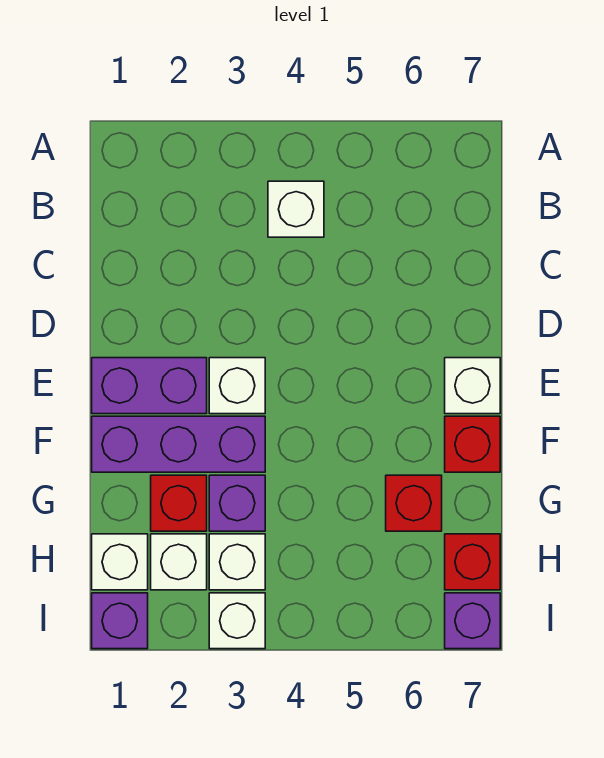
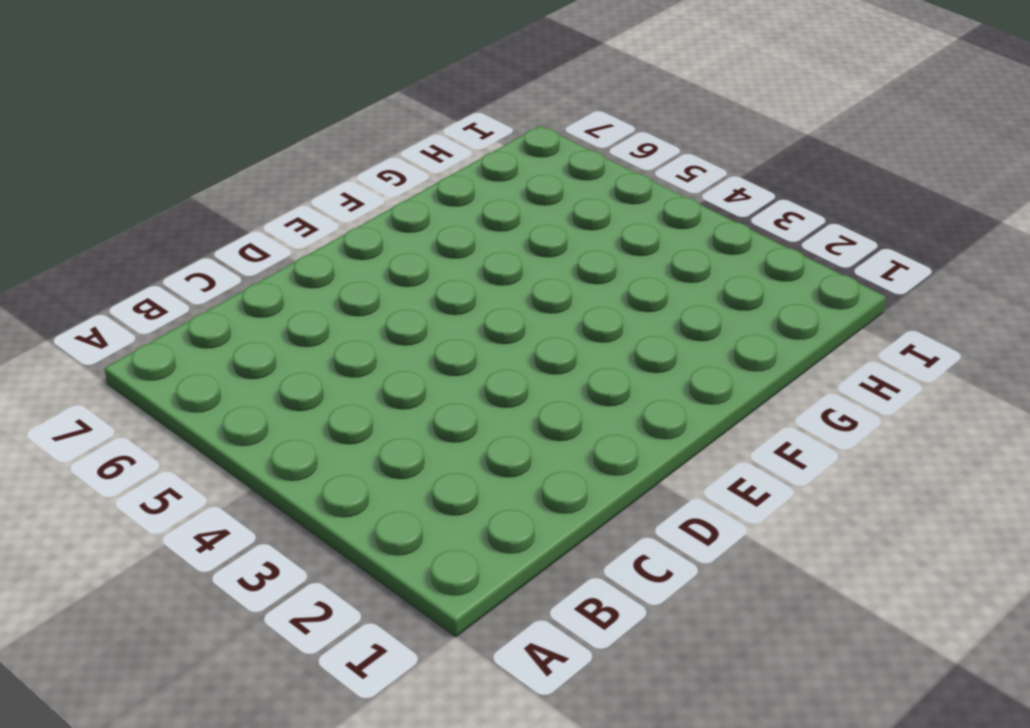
none -> white brick B4 level 1
none -> purple brick E1:E2 level 1
none -> white brick E3 level 1

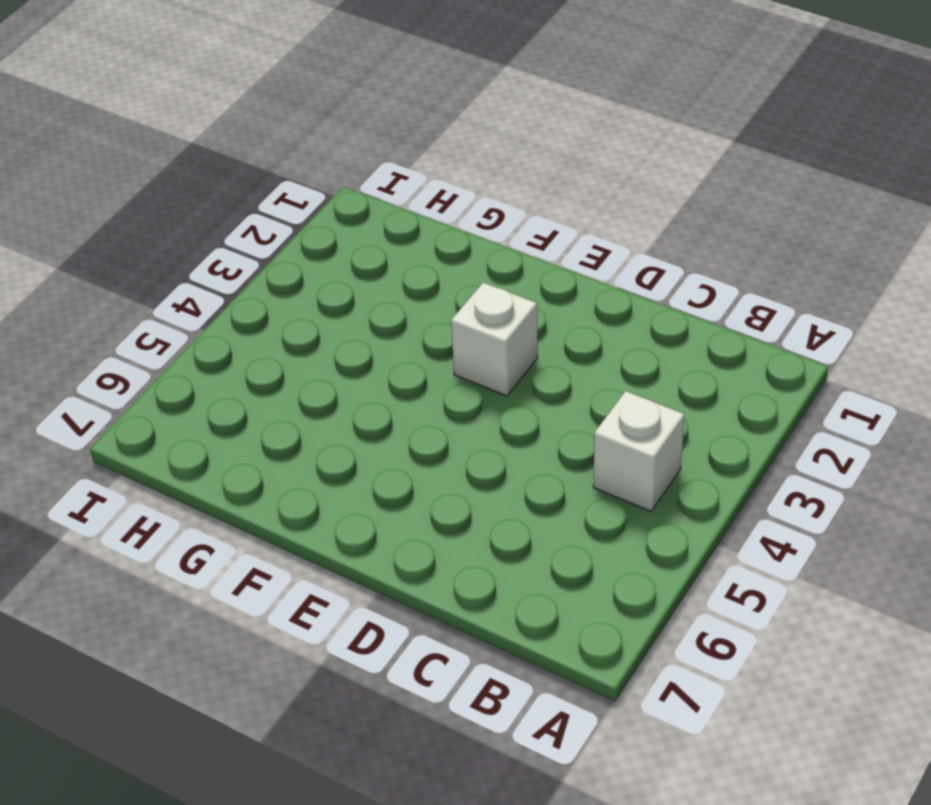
none -> purple brick E1:E2 level 1
none -> white brick E7 level 1
none -> purple brick F1:F3 level 1

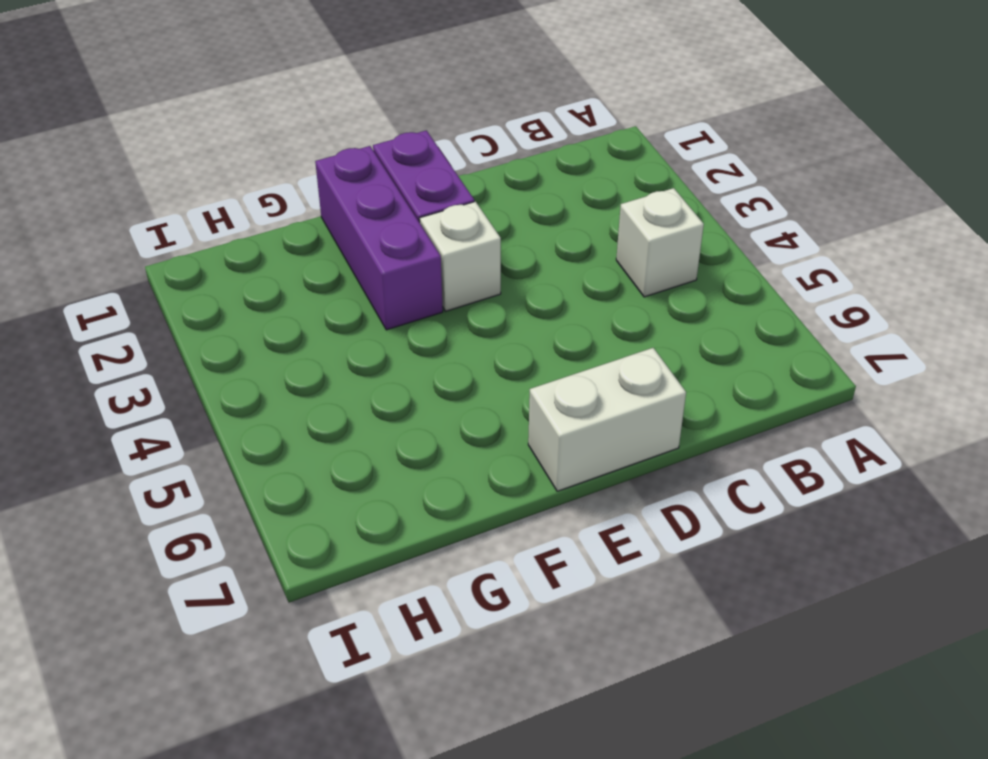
white brick D7:E7 level 1 -> white brick E7 level 1
none -> red brick F7 level 1
none -> red brick G2 level 1
none -> purple brick G3 level 1

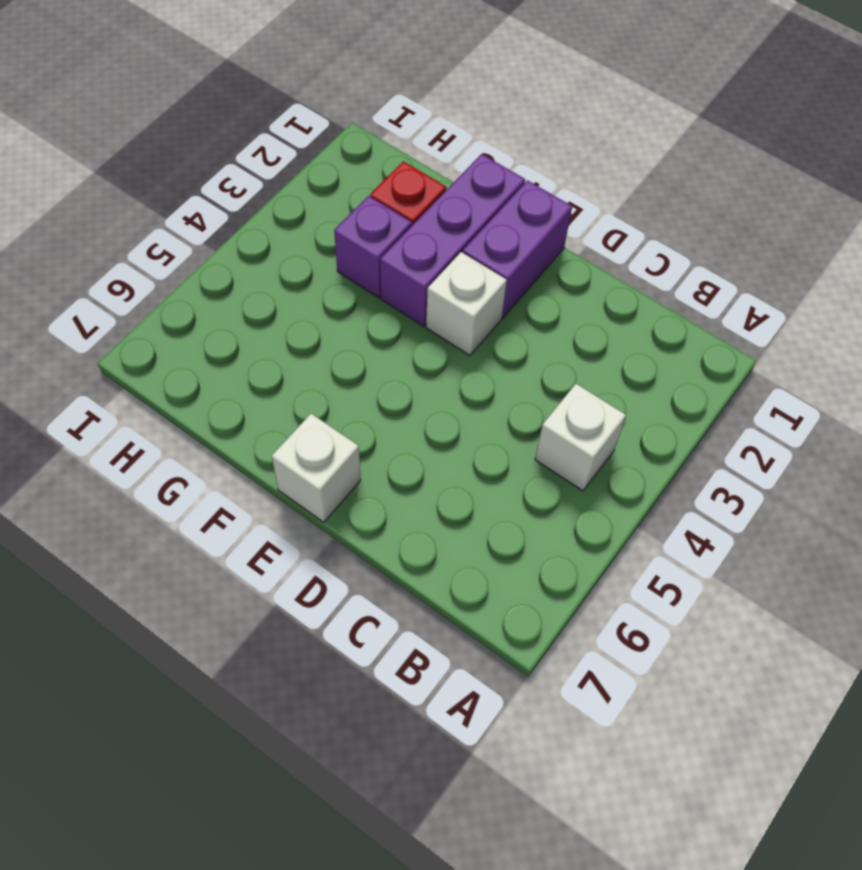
none -> red brick F7 level 1
none -> red brick G6 level 1
none -> white brick H1 level 1

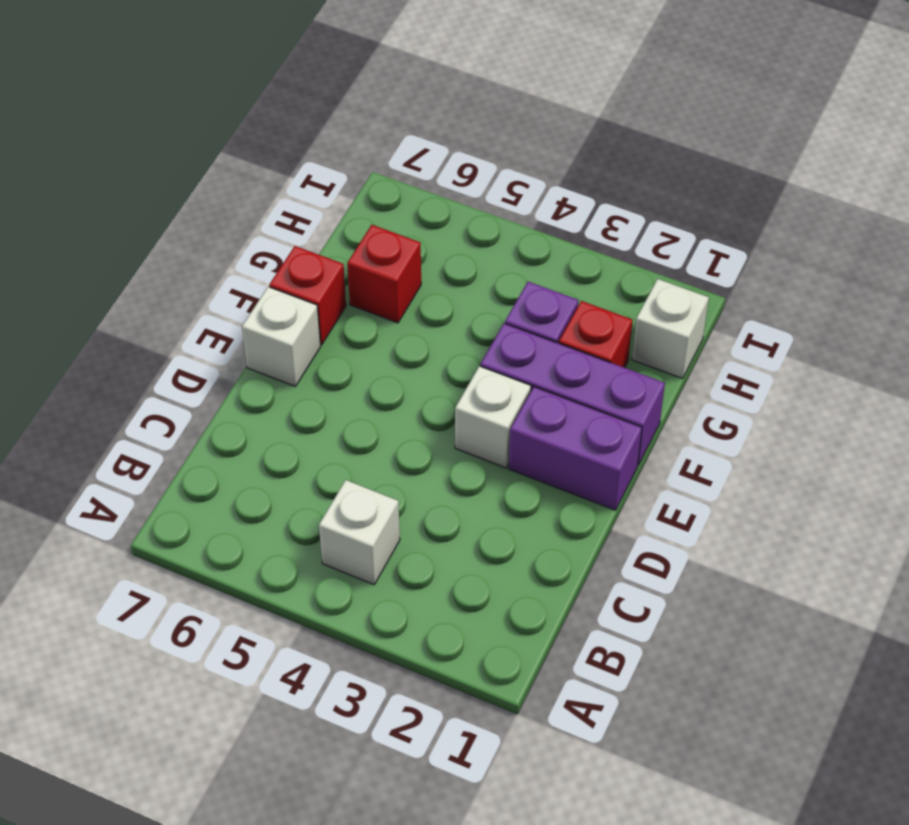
none -> white brick H2 level 1
none -> white brick H3 level 1
none -> red brick H7 level 1

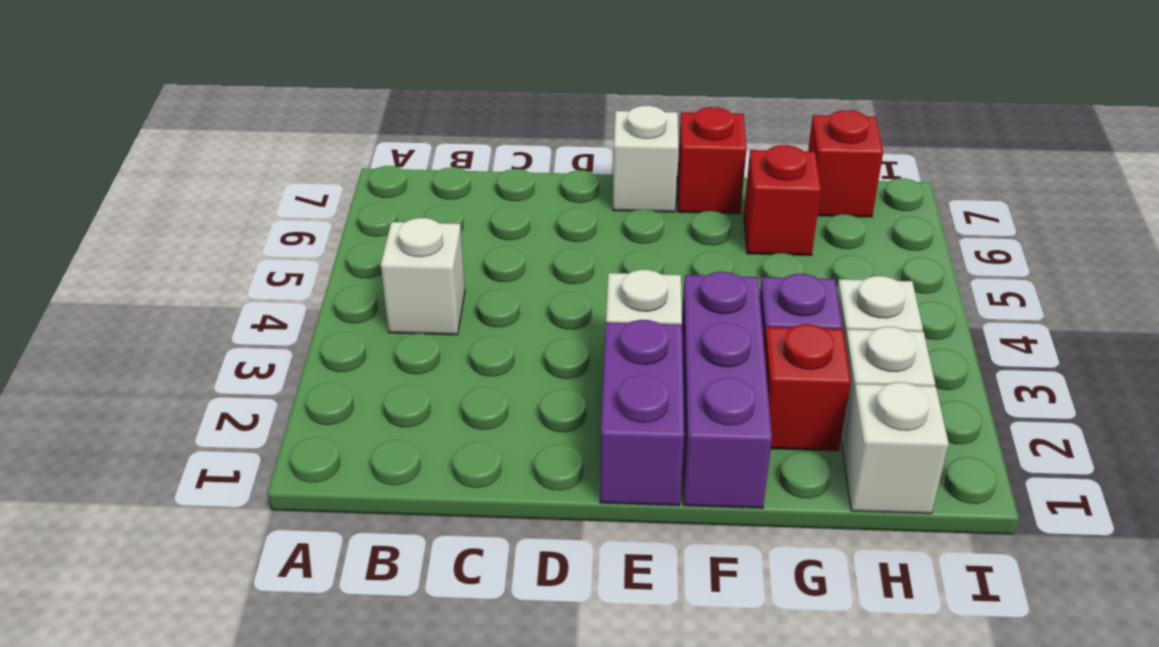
none -> purple brick I1 level 1
none -> white brick I3 level 1
none -> purple brick I7 level 1

